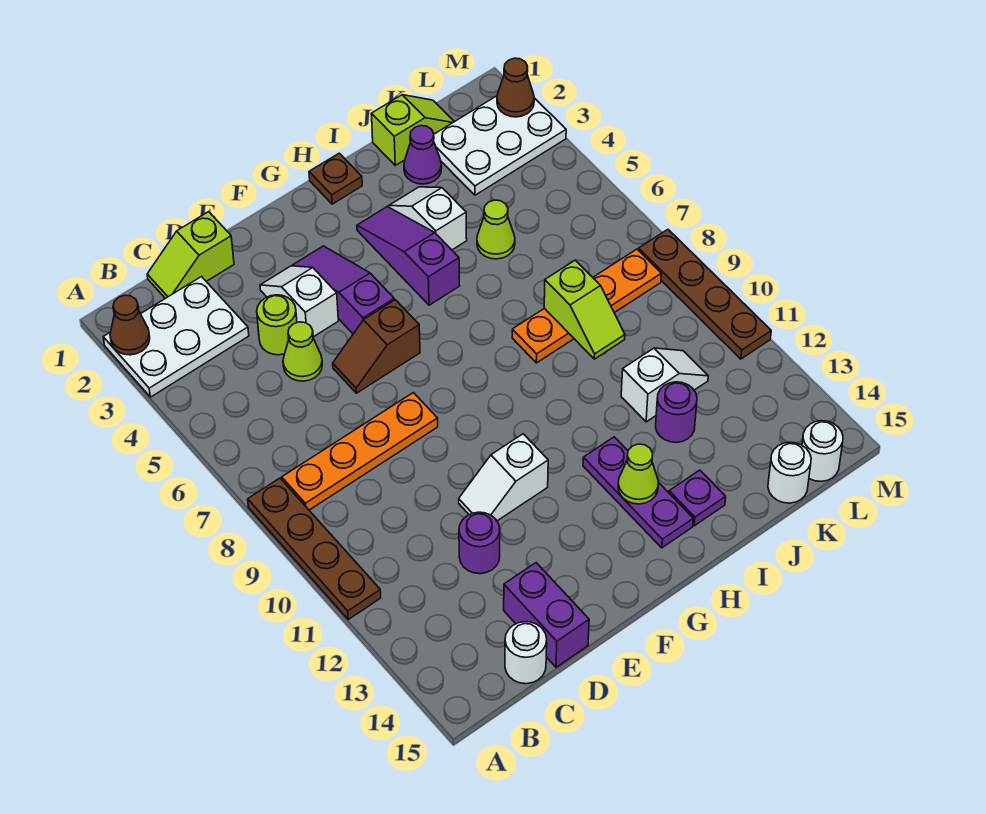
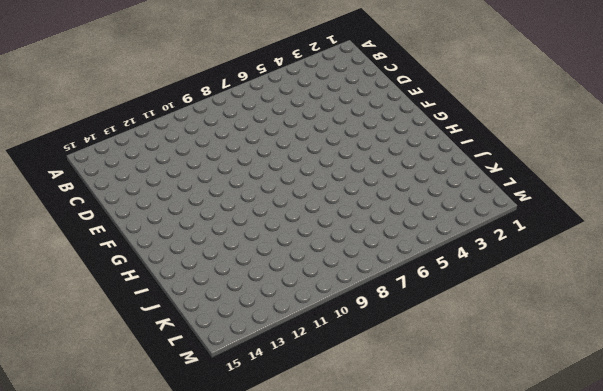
none -> white plate A2:C3 level 1
none -> brown plate A8:A11 level 1
none -> orange plate B8:E8 level 1
none -> lime slope C1:D1 level 1 top D

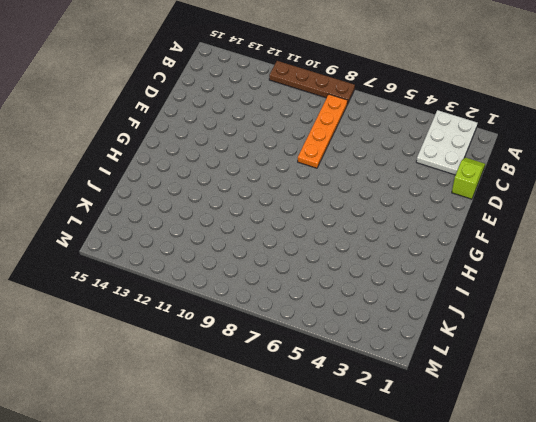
none -> white round brick C15 level 1
none -> lime round brick D4 level 1
none -> lime cone D5 level 1
none -> purple round brick D12 level 1

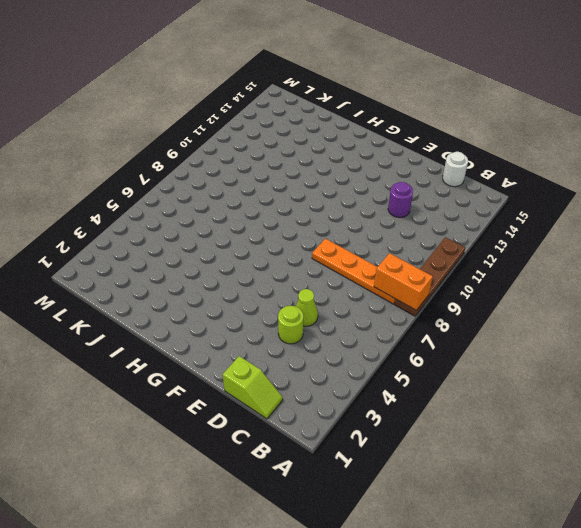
orange brick A8:B8 level 2 -> none
none -> white plate A2:C3 level 1
none -> purple brick D14:D15 level 1
none -> white slope E3:E4 level 1 top 4
none -> brown slope E6:F6 level 1 top F

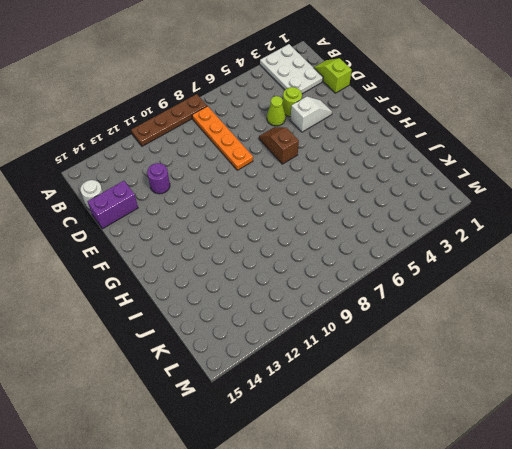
none -> white slope E11:F11 level 1 top F
none -> purple slope F3:F5 level 1 top 5
none -> brown plate H1 level 1
none -> purple slope H3:H5 level 1 top 5

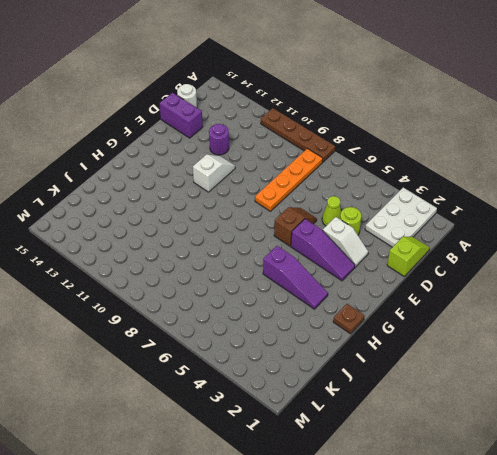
none -> purple plate H12:H14 level 1
none -> white slope I3:I4 level 1 top 4
none -> orange plate I8:L8 level 1
none -> purple plate I14 level 1

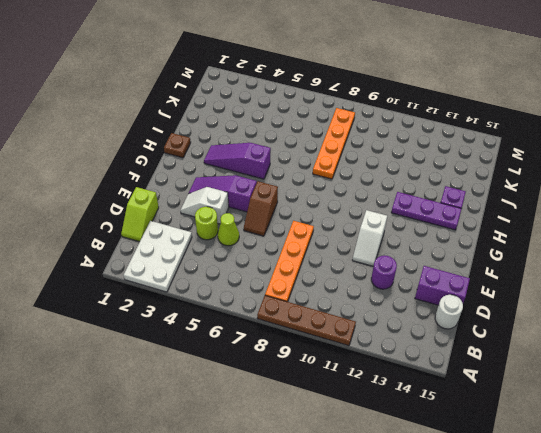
none -> white slope I3:I4 level 1 top 4
none -> lime slope J1:K1 level 1 top J
none -> purple cone J2 level 1
none -> lime cone J5 level 1

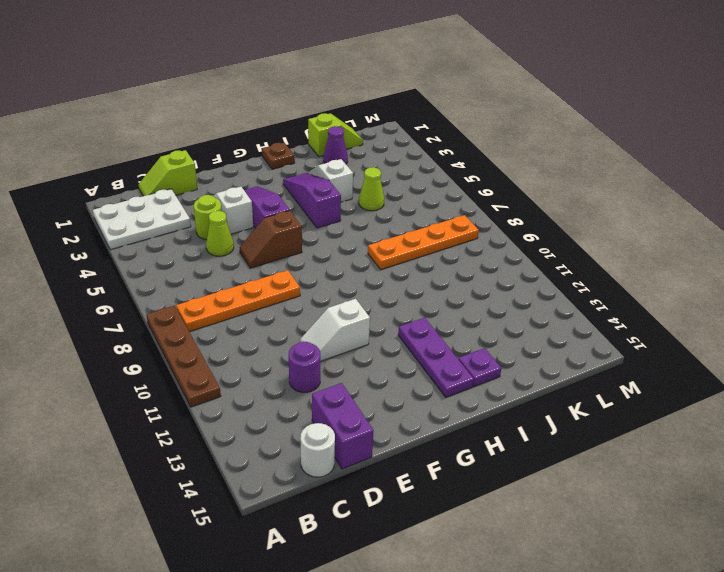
none -> white slope J11:K11 level 1 top J
none -> purple round brick J12 level 1
none -> white plate K2:M3 level 1
none -> white round brick K15 level 1

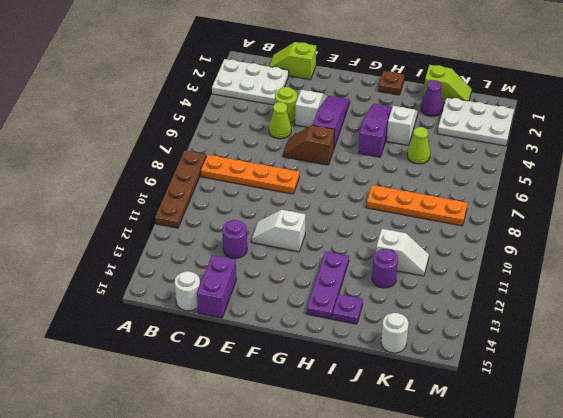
none -> white round brick L15 level 1
none -> brown plate M8:M11 level 1
none -> brown cone A2 level 2
none -> lime cone H13 level 2

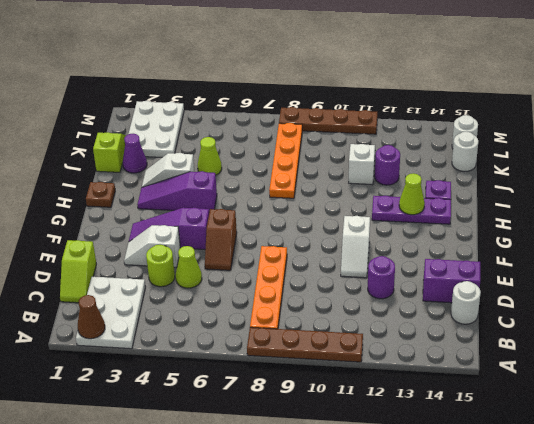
none -> lime slope J8:J9 level 2 top 8
none -> brown cone M2 level 2

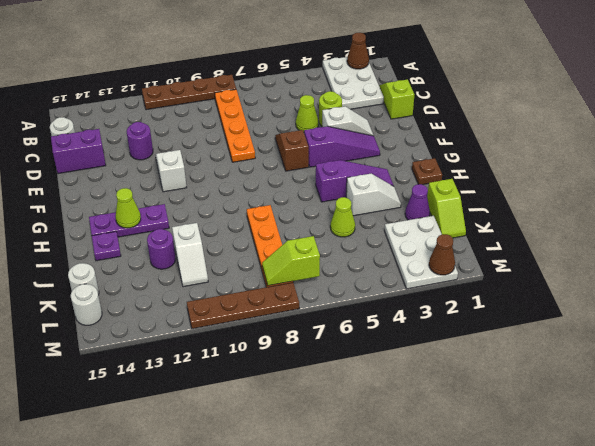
lime slope L7:L8 level 2 top 7 -> lime slope J8:J9 level 2 top 8

